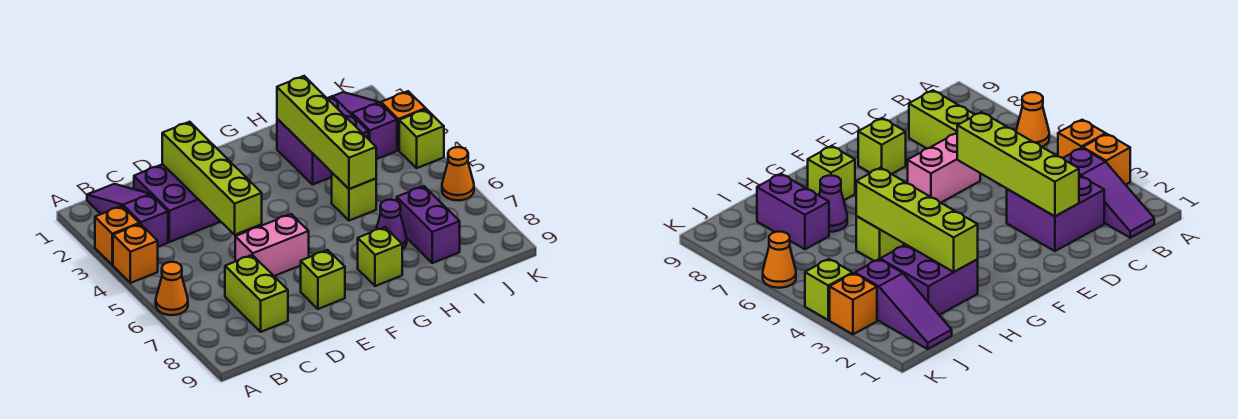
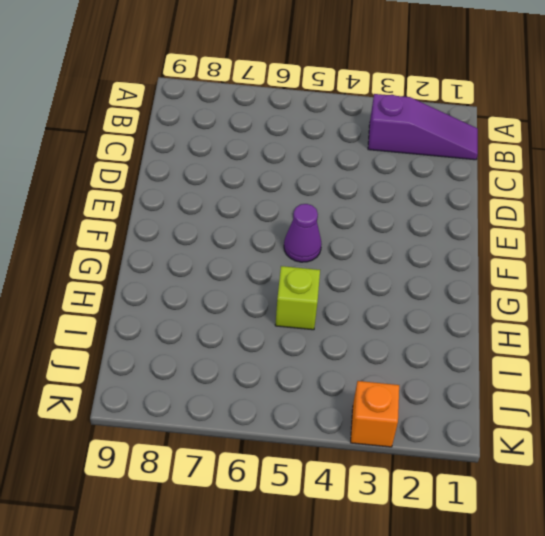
purple cone F5 level 1 -> purple cone H7 level 1
none -> orange brick A3 level 1
none -> orange brick A4 level 1
none -> orange cone A6 level 1

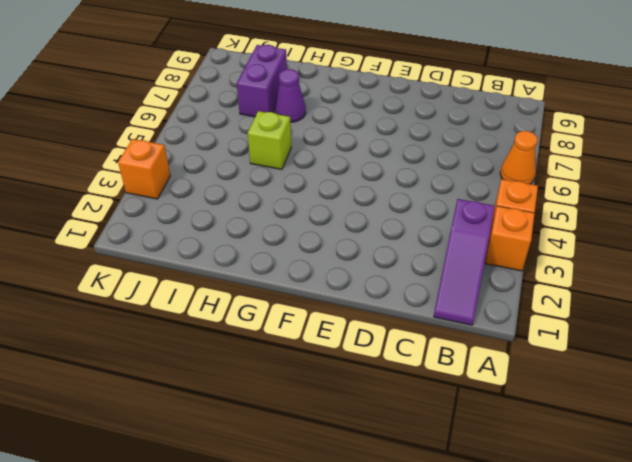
none -> purple brick C2:D3 level 1
none -> lime brick C7:C8 level 1
none -> pink brick D6:E6 level 1

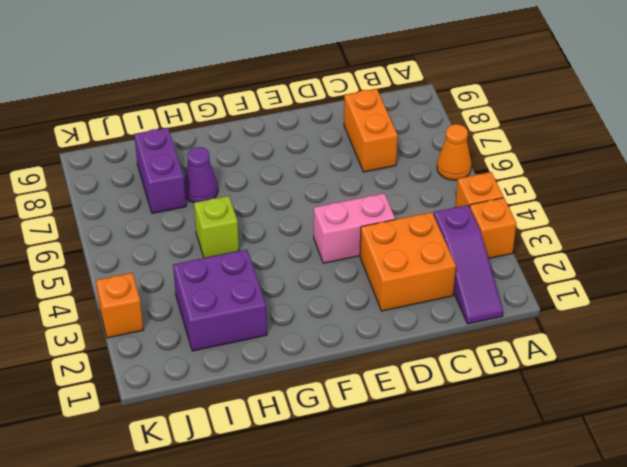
orange brick C2:D3 level 1 -> purple brick C2:D3 level 1
orange brick C7:C8 level 1 -> lime brick C7:C8 level 1
pink brick D4:E4 level 1 -> pink brick D6:E6 level 1
none -> lime brick E8 level 1
none -> lime brick G8 level 1
none -> purple slope J1:J3 level 1 top 3

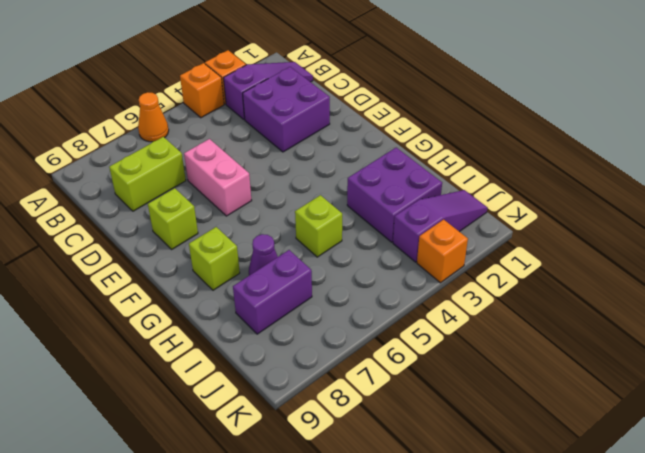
none -> lime brick K4 level 1
none -> orange cone K6 level 1
none -> lime brick D2:D5 level 2

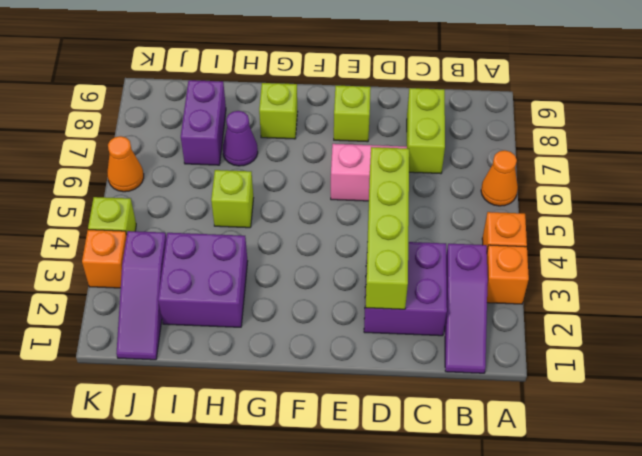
none -> lime brick H2:H5 level 2

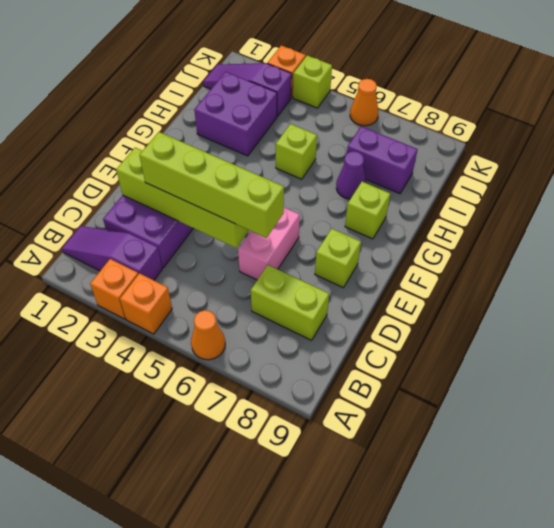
lime brick D3:D6 level 3 -> lime brick H2:H5 level 2

